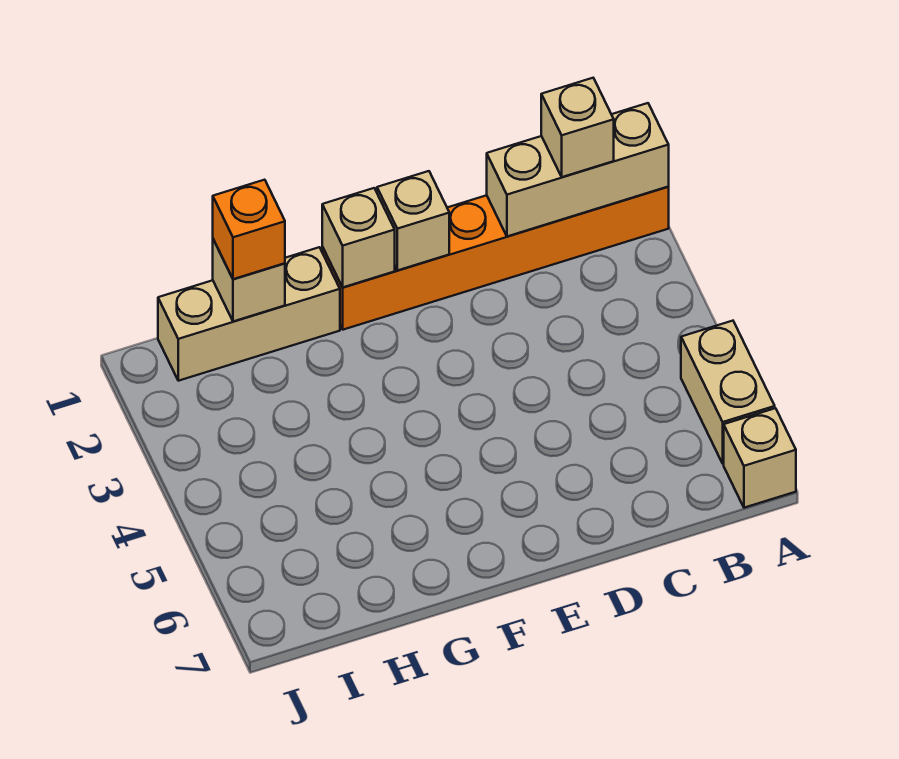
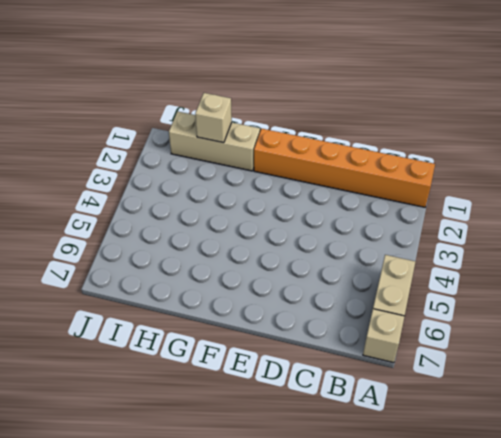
none -> tan brick A1:C1 level 2
none -> tan brick E1 level 2

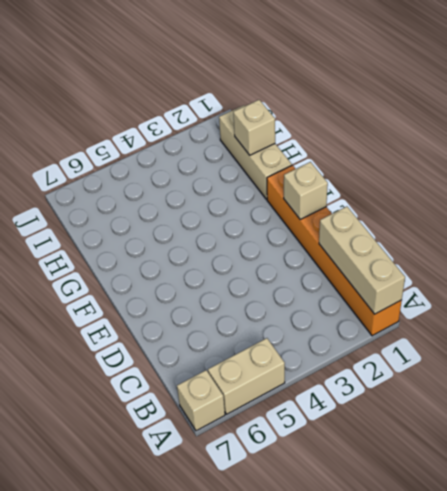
none -> tan brick F1 level 2
none -> tan brick B1 level 3

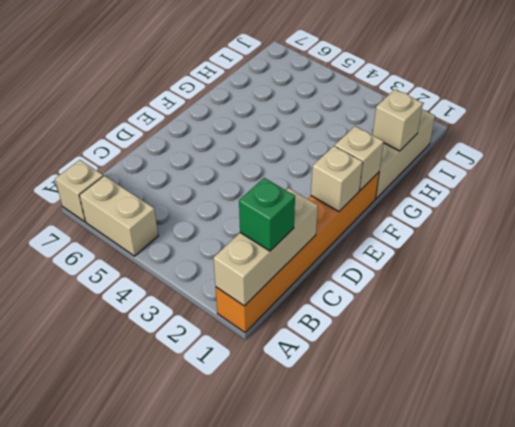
green brick B1 level 3 -> tan brick B1 level 3
none -> orange brick H1 level 3

